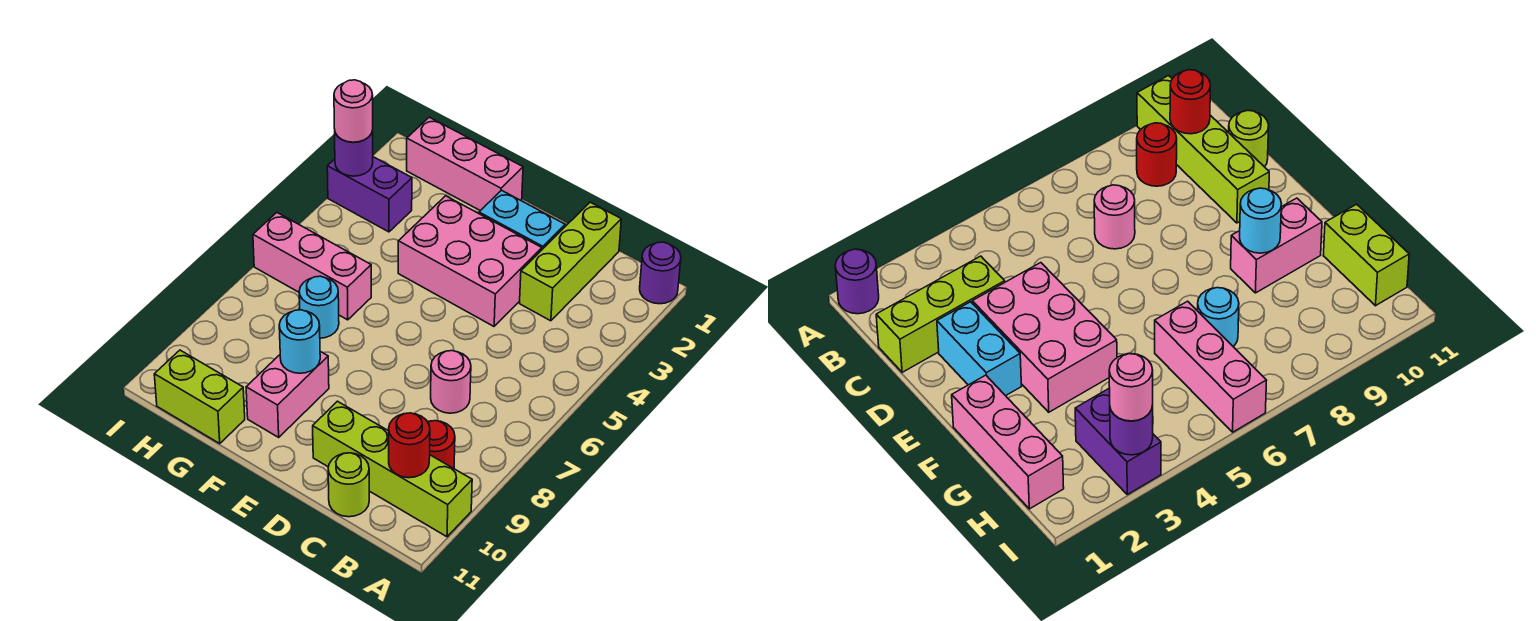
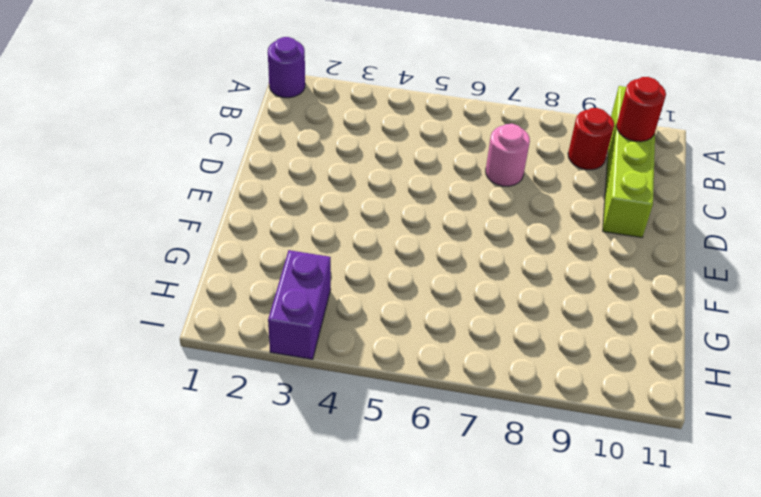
none -> lime brick C1:C3 level 1
none -> lime round brick C11 level 1
none -> cyan brick D2:E2 level 1

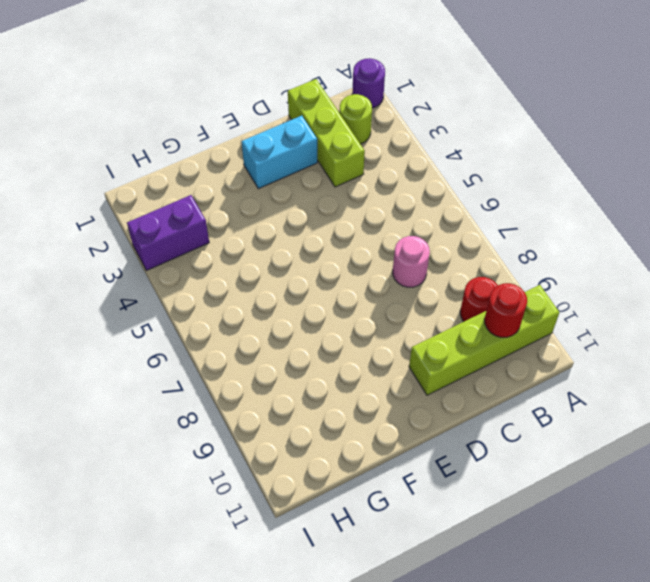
lime round brick B2 level 1 -> lime round brick C11 level 1
none -> pink brick D3:F4 level 1
none -> pink brick F1:H1 level 1
none -> pink brick F9:F10 level 1

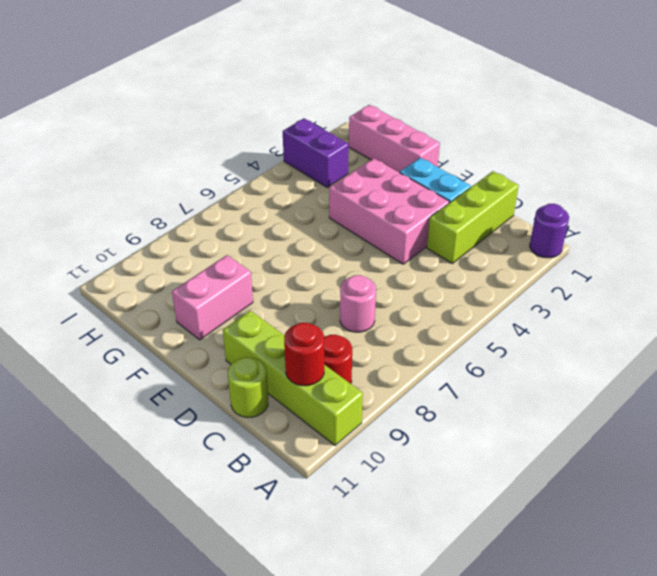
none -> pink brick G6:I6 level 1
none -> cyan round brick G7 level 1
none -> lime brick G11:H11 level 1

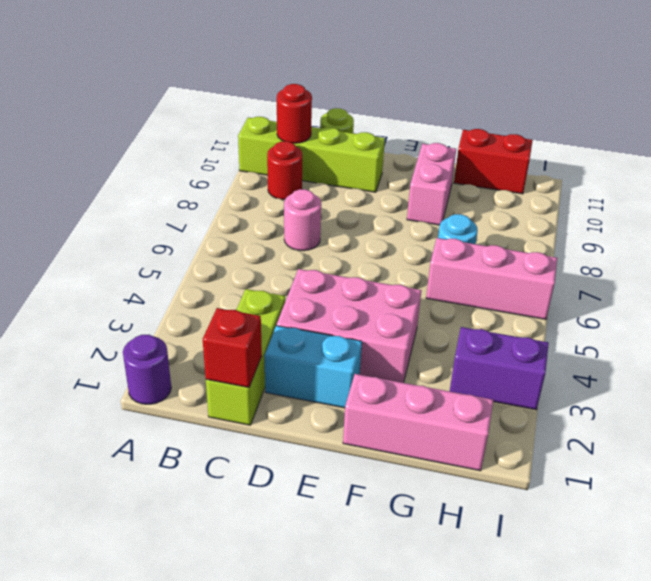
red brick C1 level 2 -> none
red brick G11:H11 level 1 -> lime brick G11:H11 level 1
none -> cyan round brick F9 level 2
none -> purple round brick I3 level 2
none -> pink round brick I3 level 3

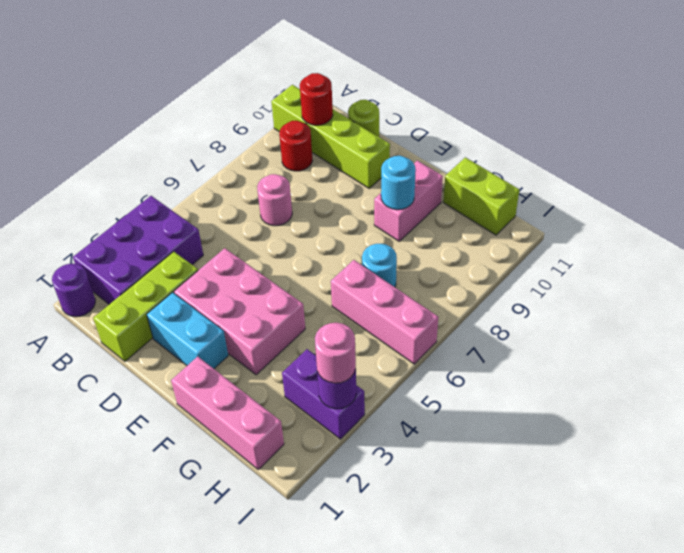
purple brick A2:B4 level 1 -> none

